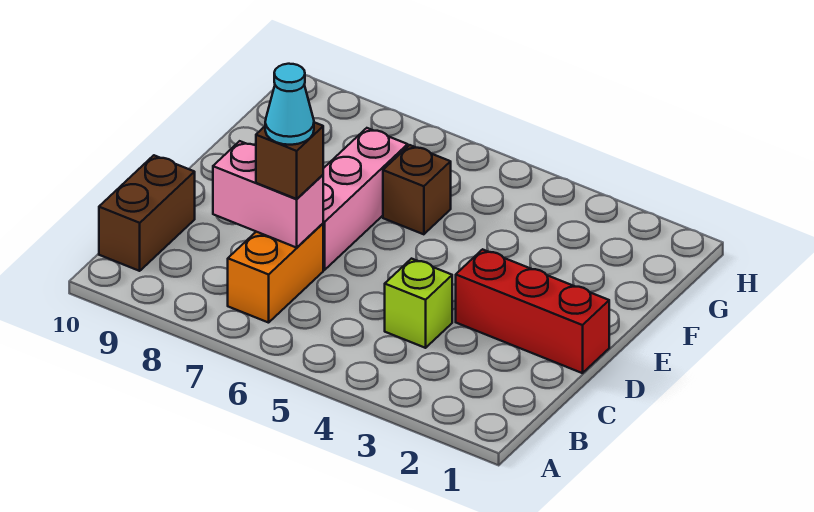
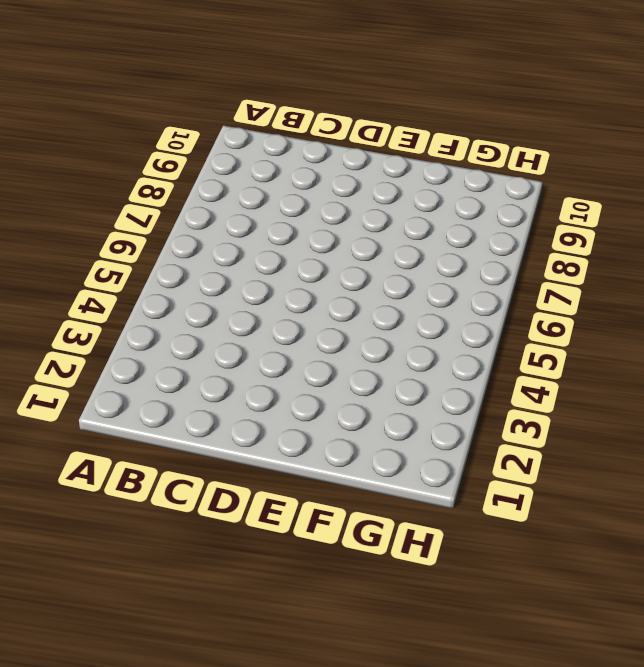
none -> orange brick B7:C7 level 1
none -> brown brick B10:C10 level 1

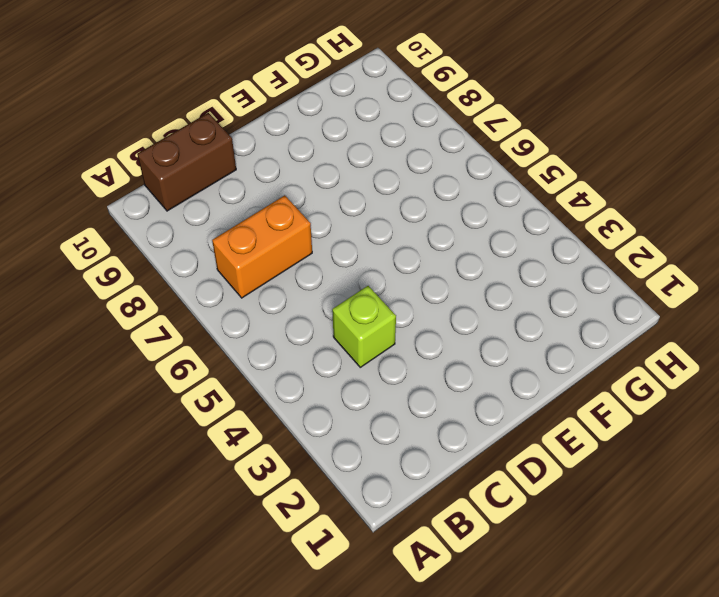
none -> red brick D1:D3 level 1
none -> pink brick D7:F7 level 1

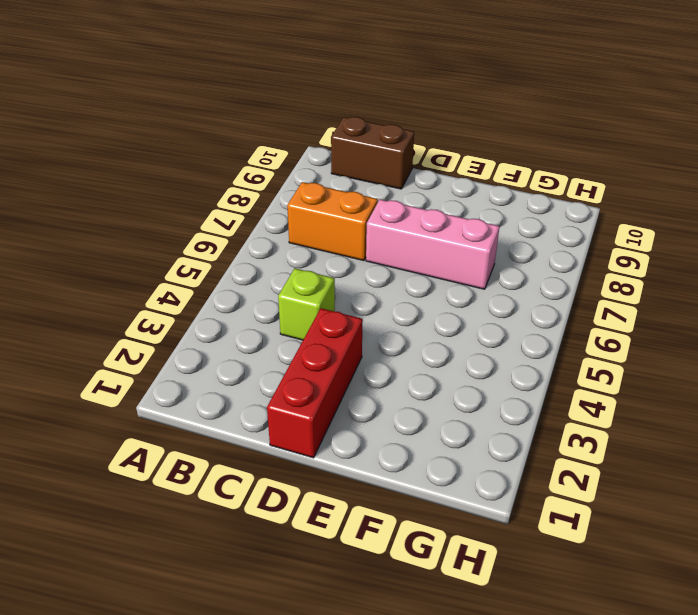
none -> brown brick F6 level 1
none -> pink brick C7:C8 level 2

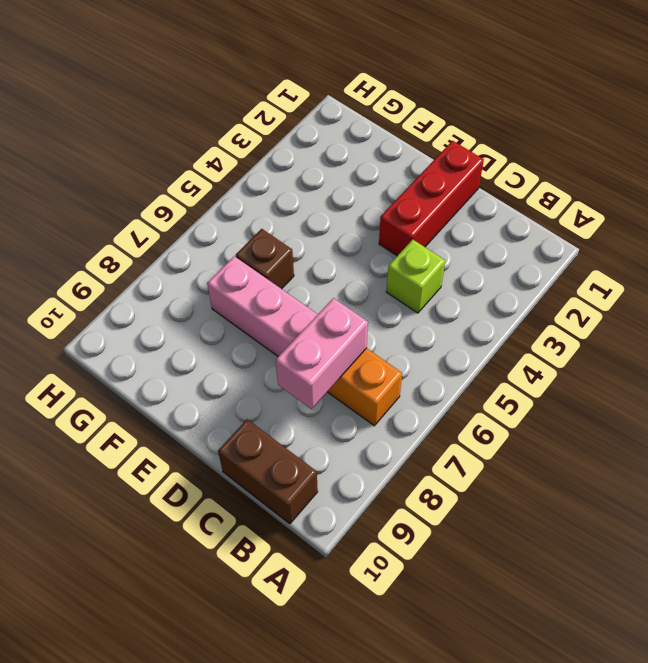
none -> brown brick C7 level 3
none -> cyan cone C7 level 4

